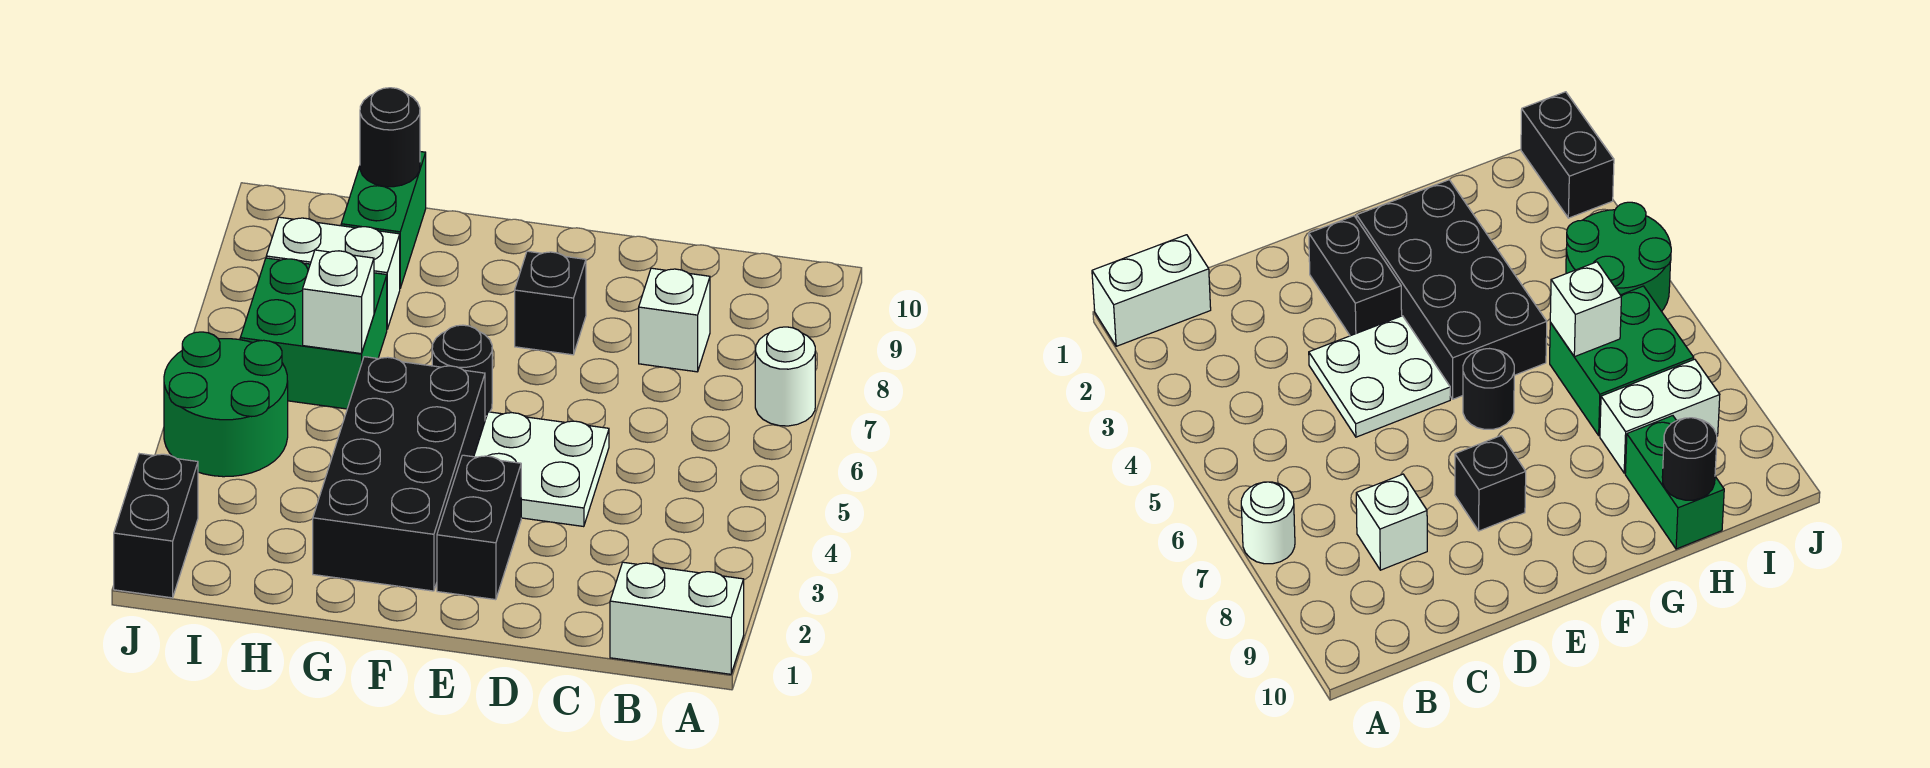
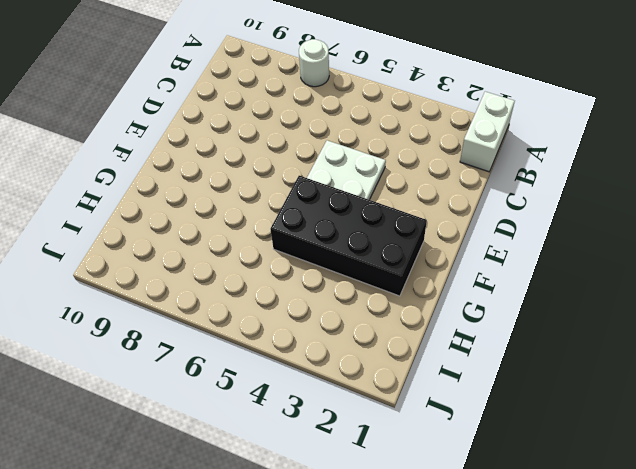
none -> white brick C8 level 1
none -> black brick E2:E3 level 1
none -> black brick E8 level 1

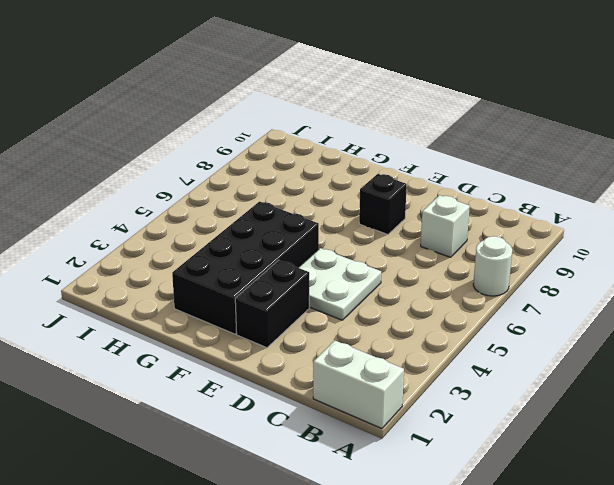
none -> black round brick F6 level 1
none -> green brick H6:I7 level 1
none -> white brick H8:I8 level 1

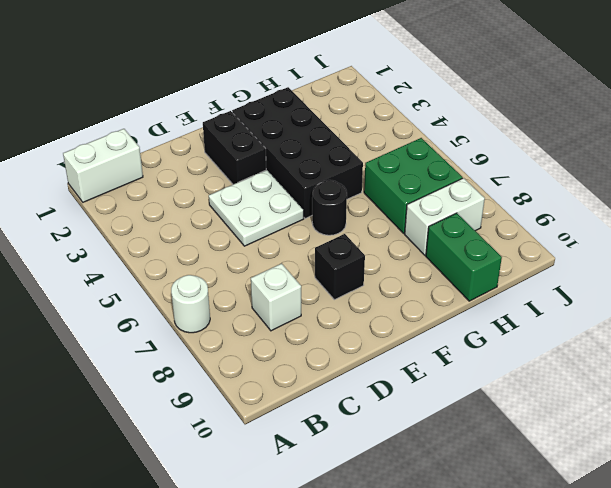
none -> green round brick I4:J5 level 1
none -> black brick J1:J2 level 1
none -> white brick H6 level 2

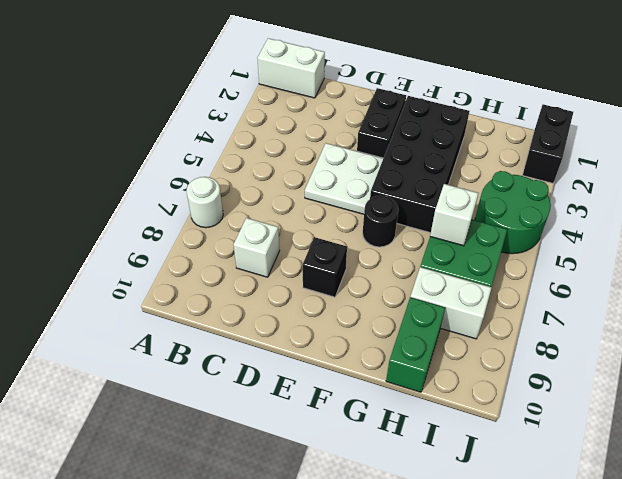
none -> black round brick H10 level 2

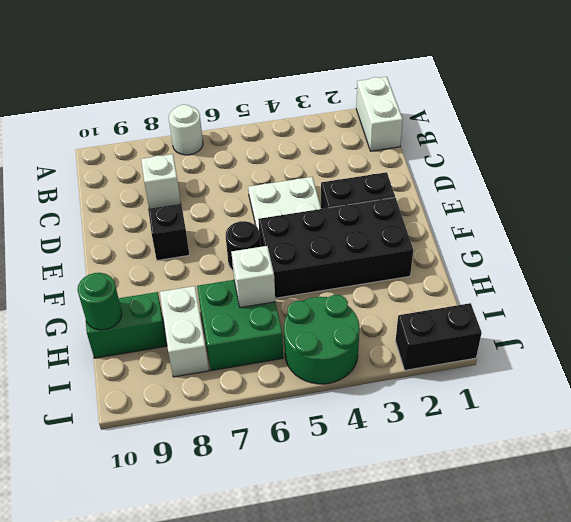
green round brick H10 level 2 -> black round brick H10 level 2

